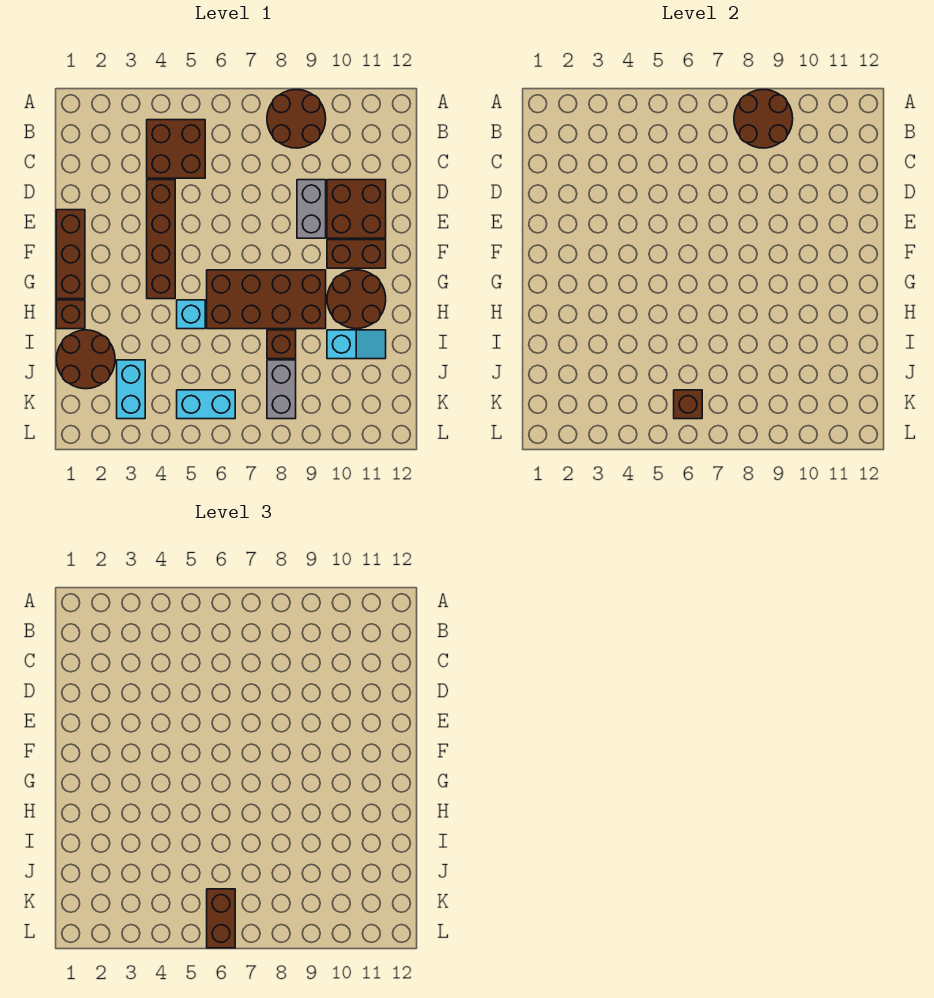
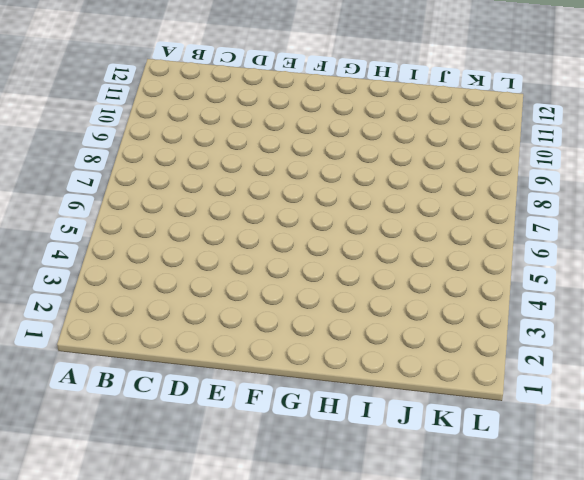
none -> brown round brick A8:B9 level 1
none -> brown brick B4:C5 level 1
none -> brown brick D4:G4 level 1

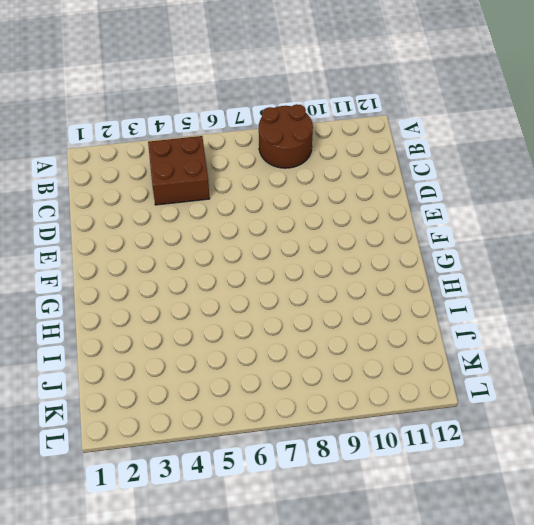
none -> brown brick D4:G4 level 1
none -> grey brick D9:E9 level 1
none -> brown brick D10:E11 level 1

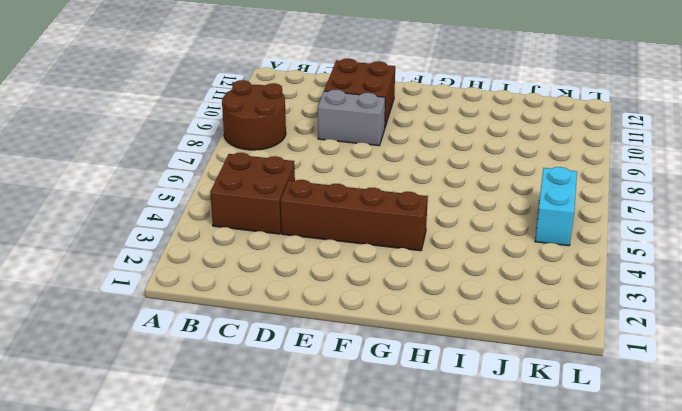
none -> brown brick E1:G1 level 1
none -> brown brick F10:F11 level 1
none -> brown brick G6:H9 level 1

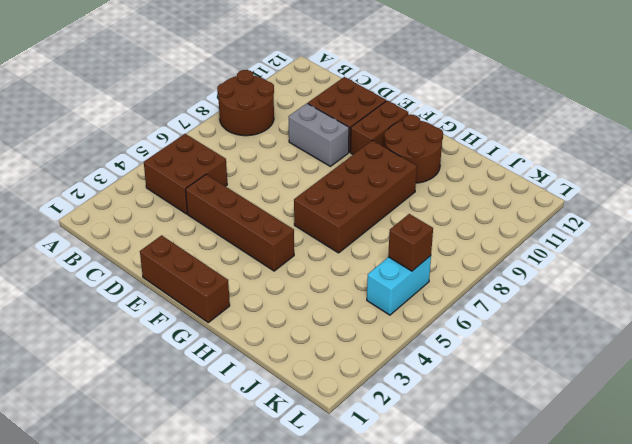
none -> brown brick H1 level 1
none -> cyan brick H5 level 1
none -> brown round brick I1:J2 level 1

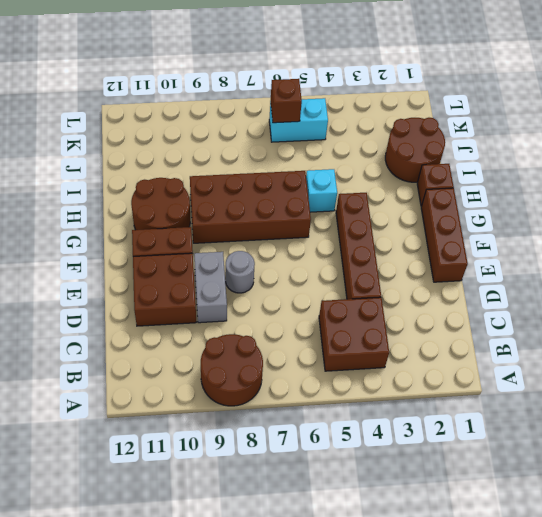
grey round brick E8 level 1 -> none
none -> brown brick I8 level 1
none -> cyan slope I10:I11 level 1 top 10
none -> cyan brick J3:K3 level 1

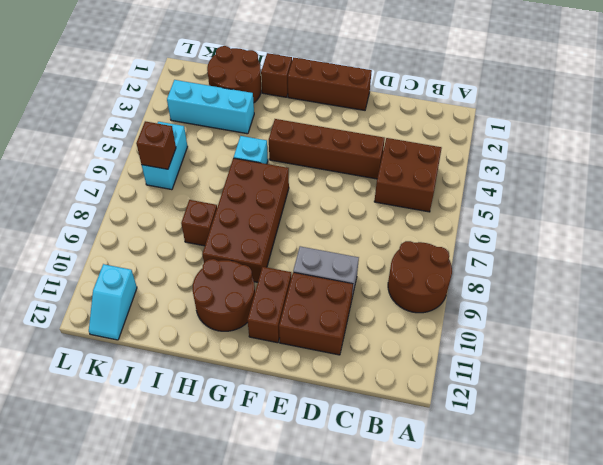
cyan brick I3:K3 level 1 -> cyan brick J3:K3 level 1
cyan slope K11:K12 level 1 top 11 -> cyan slope I10:I11 level 1 top 10
none -> grey brick J8:K8 level 1
none -> brown round brick A8:B9 level 2
none -> brown brick K6:L6 level 3

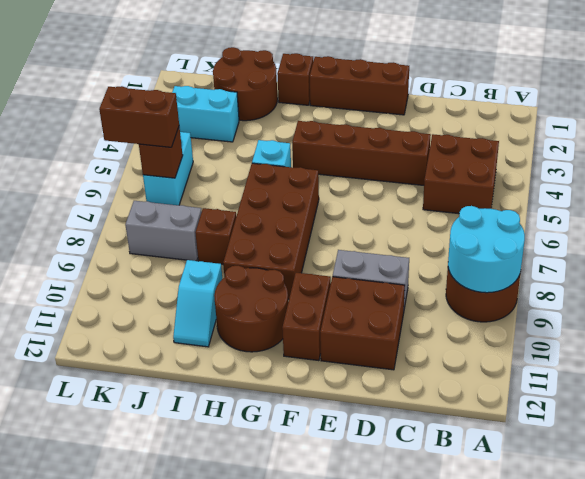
cyan round brick A8:B9 level 2 -> brown round brick A8:B9 level 2

